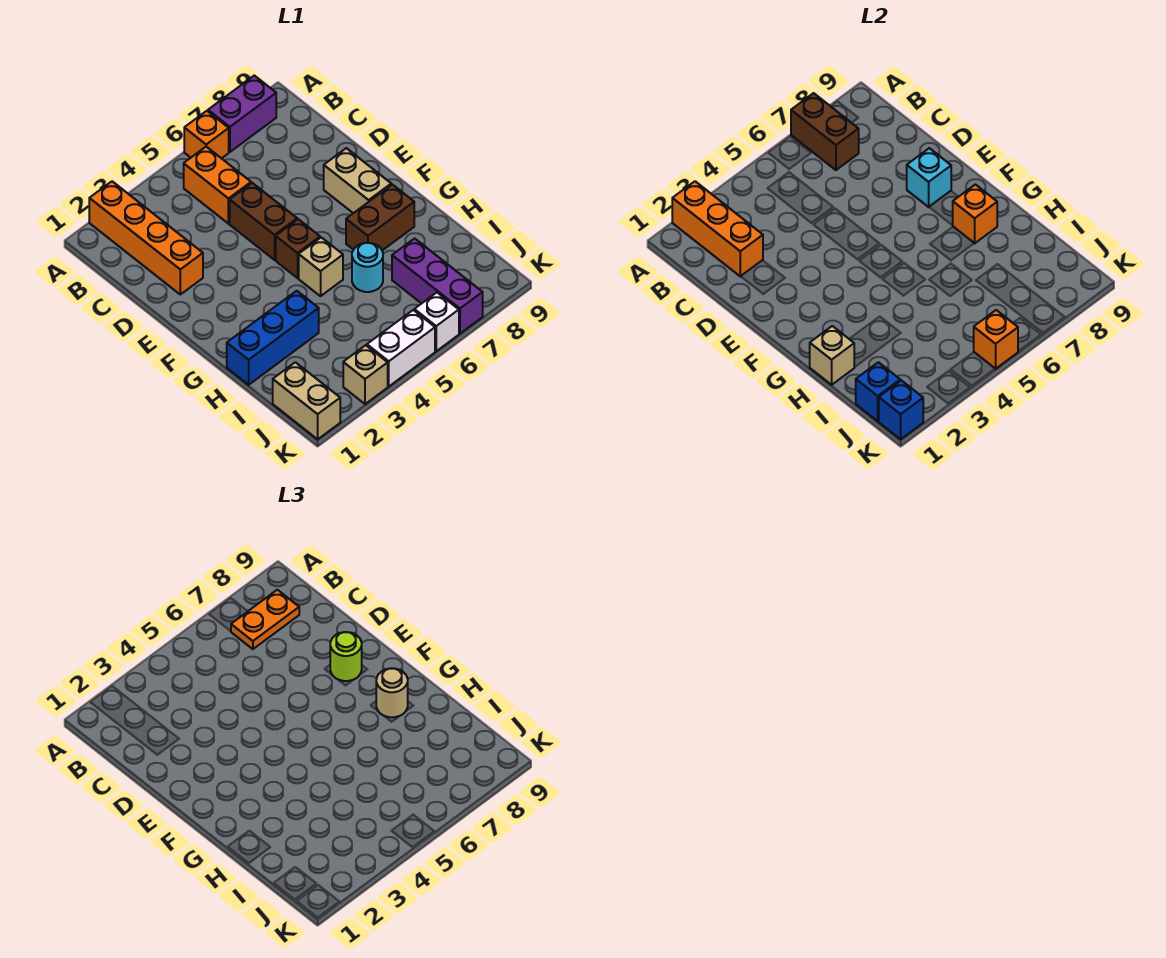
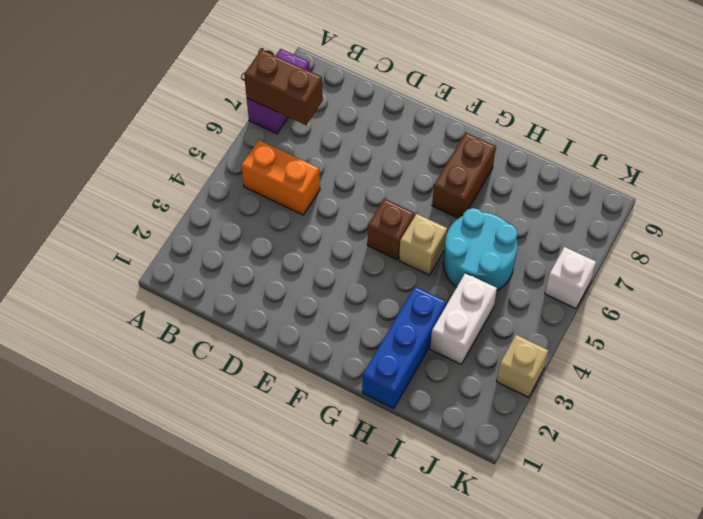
cyan round brick H5:I6 level 1 -> cyan round brick H6 level 1
white brick I3:I4 level 1 -> white brick K4:K5 level 1
none -> orange brick A2:D2 level 1
none -> orange brick A6 level 1
none -> brown brick D5:E5 level 1

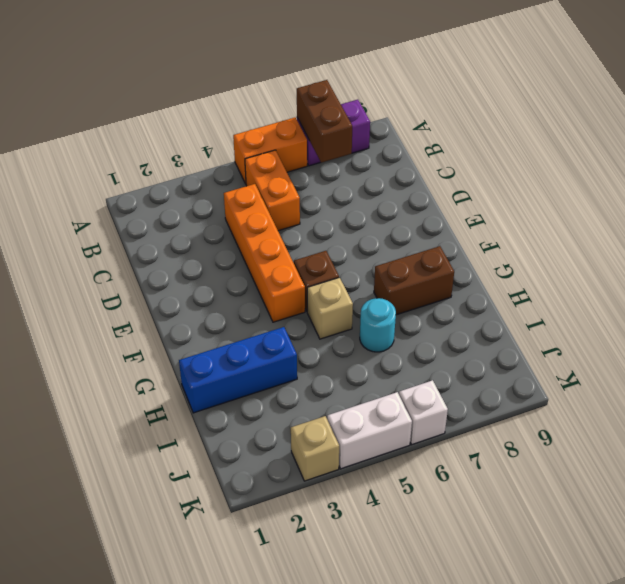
orange brick A5:A6 level 1 -> orange brick A6 level 1
orange brick C4:F4 level 1 -> orange brick A2:D2 level 1
none -> brown brick D5:E5 level 1
none -> tan brick E8:F8 level 1
none -> purple brick I7:K7 level 1

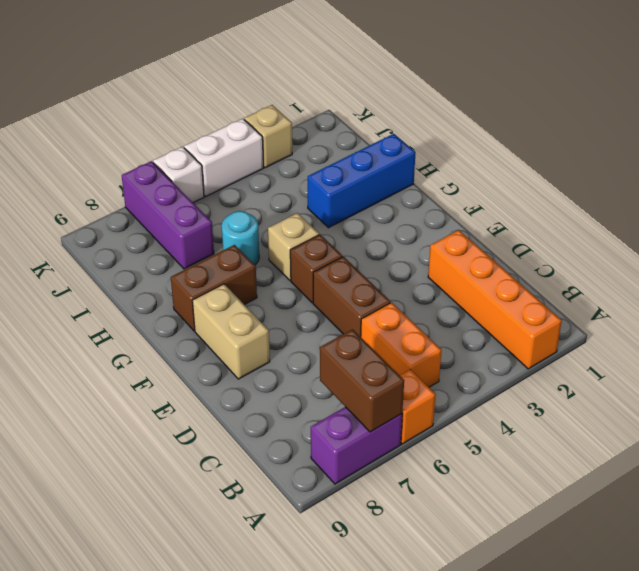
none -> tan brick J1:K1 level 1
none -> orange brick A2:C2 level 2
none -> cyan brick E8 level 2

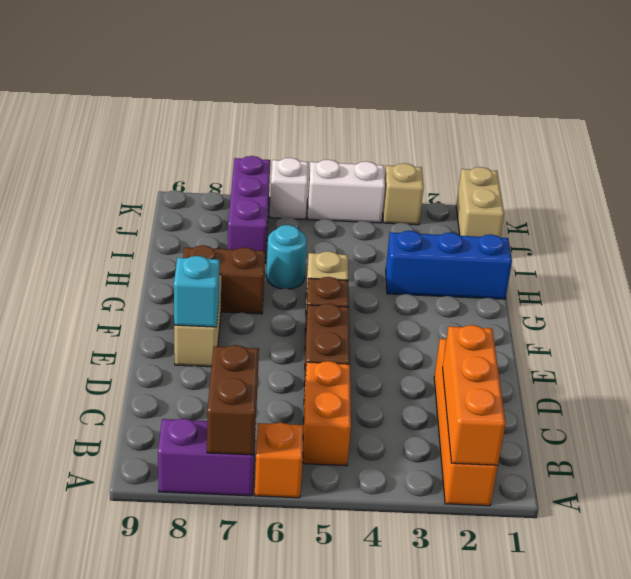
none -> orange brick G8 level 2
none -> tan brick H1 level 2
none -> blue brick J1 level 2

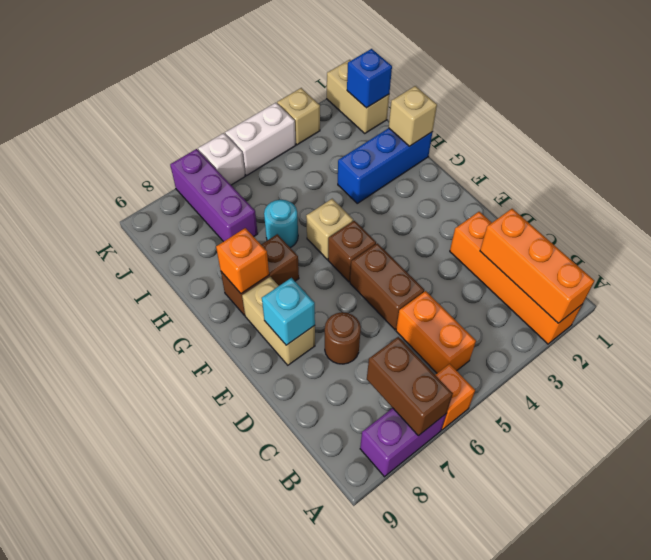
brown round brick D7 level 1 -> none
none -> blue brick K1 level 2
none -> orange brick K5 level 2
none -> orange plate B7:B8 level 3

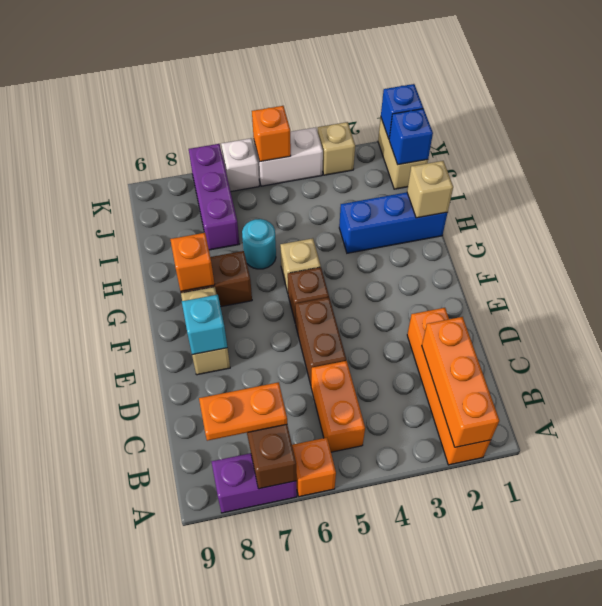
none -> lime round brick E8 level 3
none -> tan round brick G8 level 3

